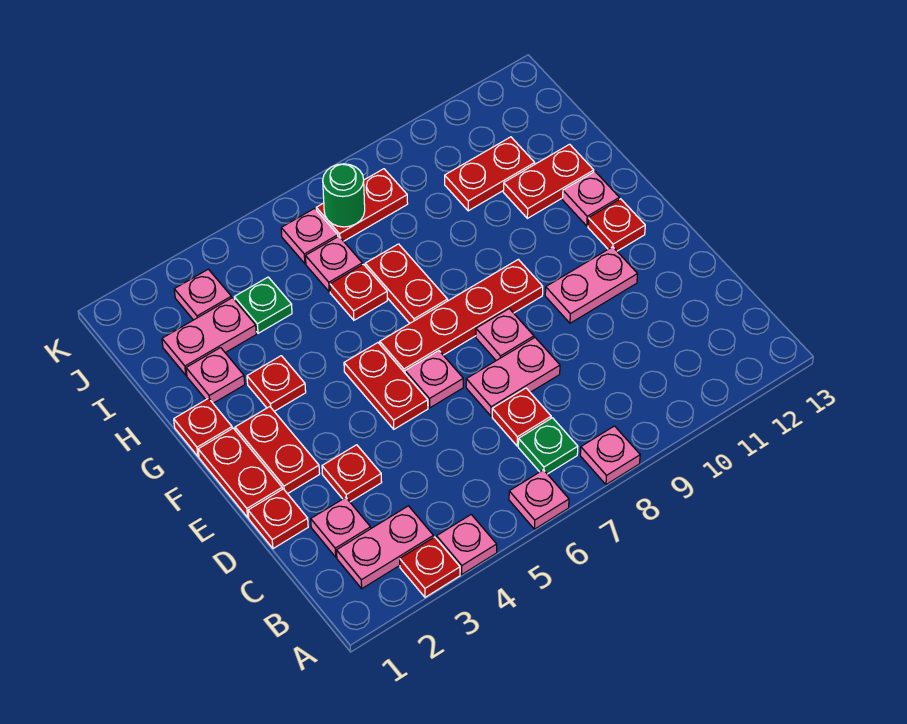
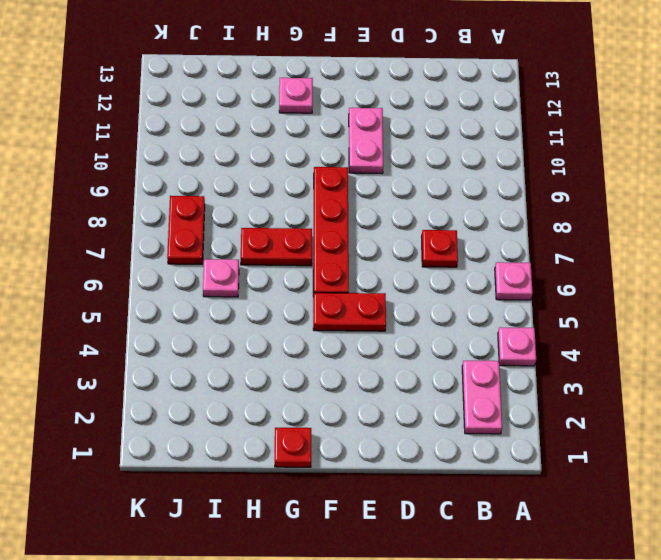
none -> red plate A3 level 1
none -> pink plate A8 level 1
none -> green plate B7 level 1
none -> pink plate C2 level 1

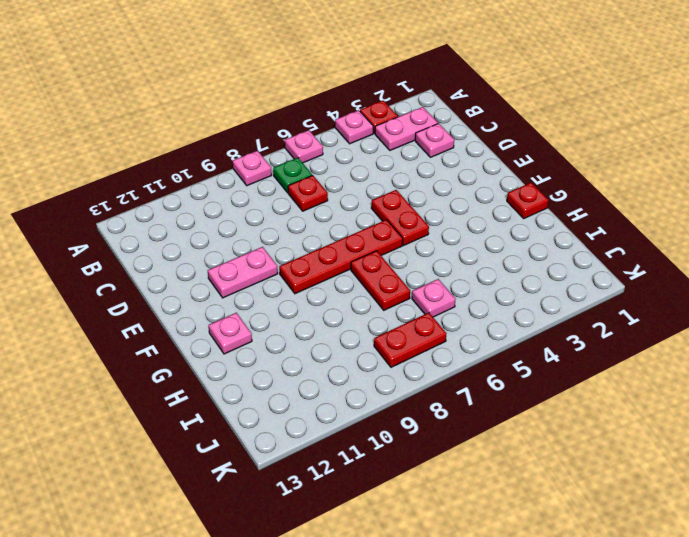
none -> red plate D1 level 1
none -> red plate D3 level 1
none -> pink plate D7:D8 level 1
none -> red plate E1:F1 level 1

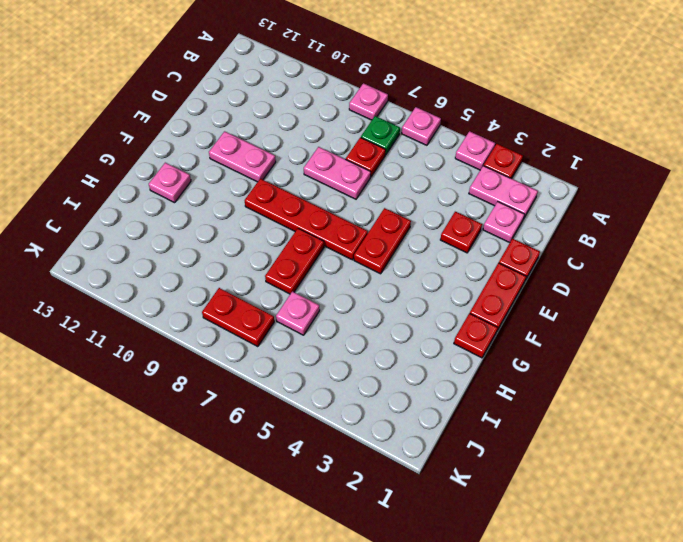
none -> red plate E2:F2 level 1
none -> pink plate E6 level 1
none -> pink plate E8 level 1
none -> red plate F12 level 1

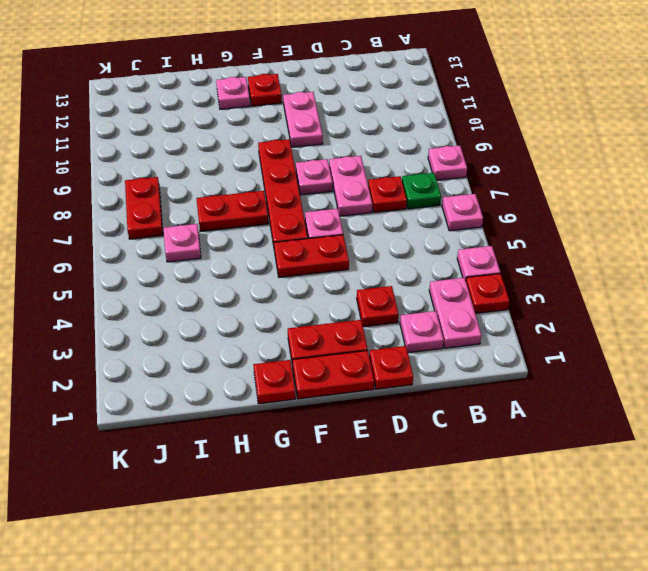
none -> red plate G3 level 1
none -> pink plate H2 level 1
none -> red plate H6 level 1
none -> red plate H11:H12 level 1

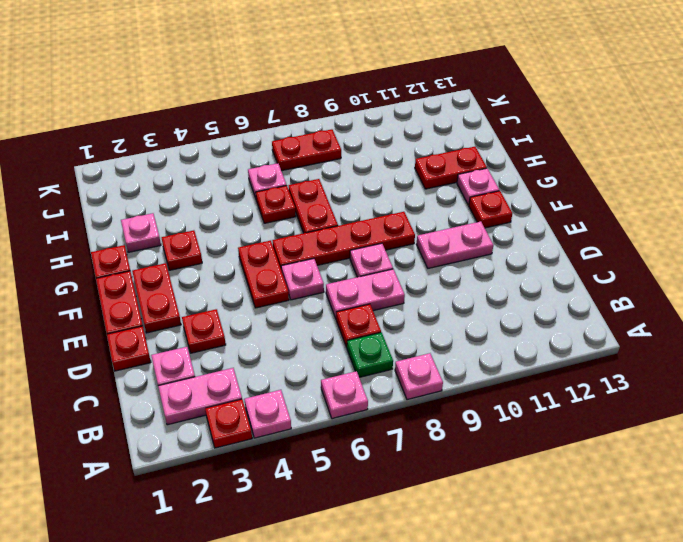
none -> pink plate I2:I3 level 1
none -> green plate I4 level 1
none -> red plate I10:I11 level 1
none -> pink plate J3 level 1

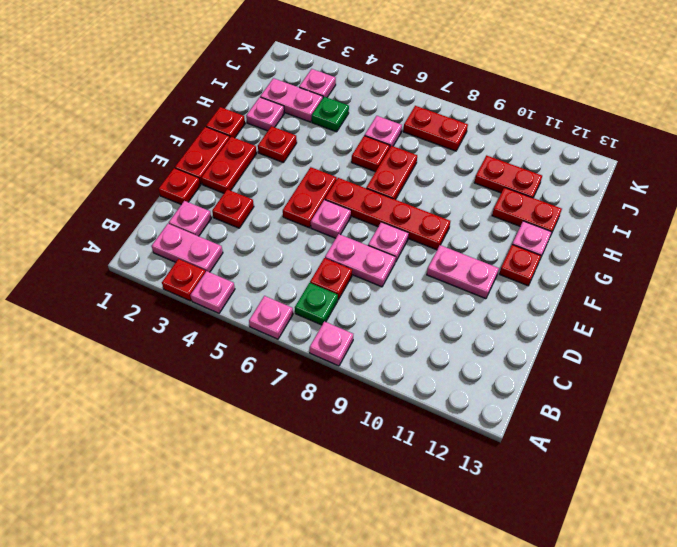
none -> pink plate J6 level 1
none -> green round brick J7 level 2

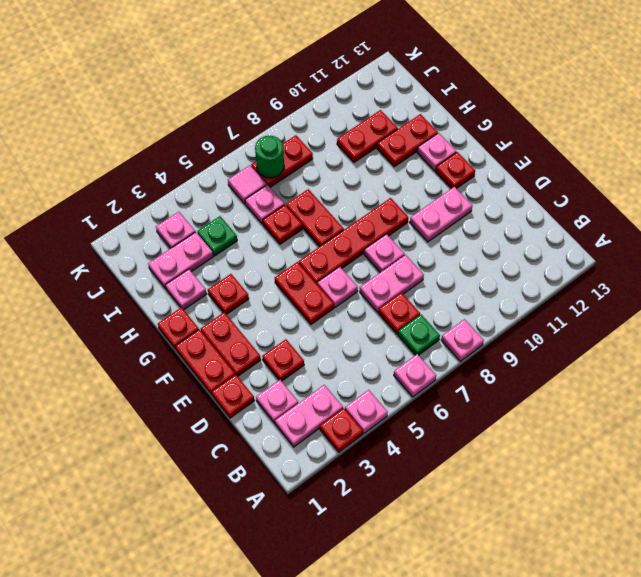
pink tile J6 level 1 -> pink plate J6 level 1

